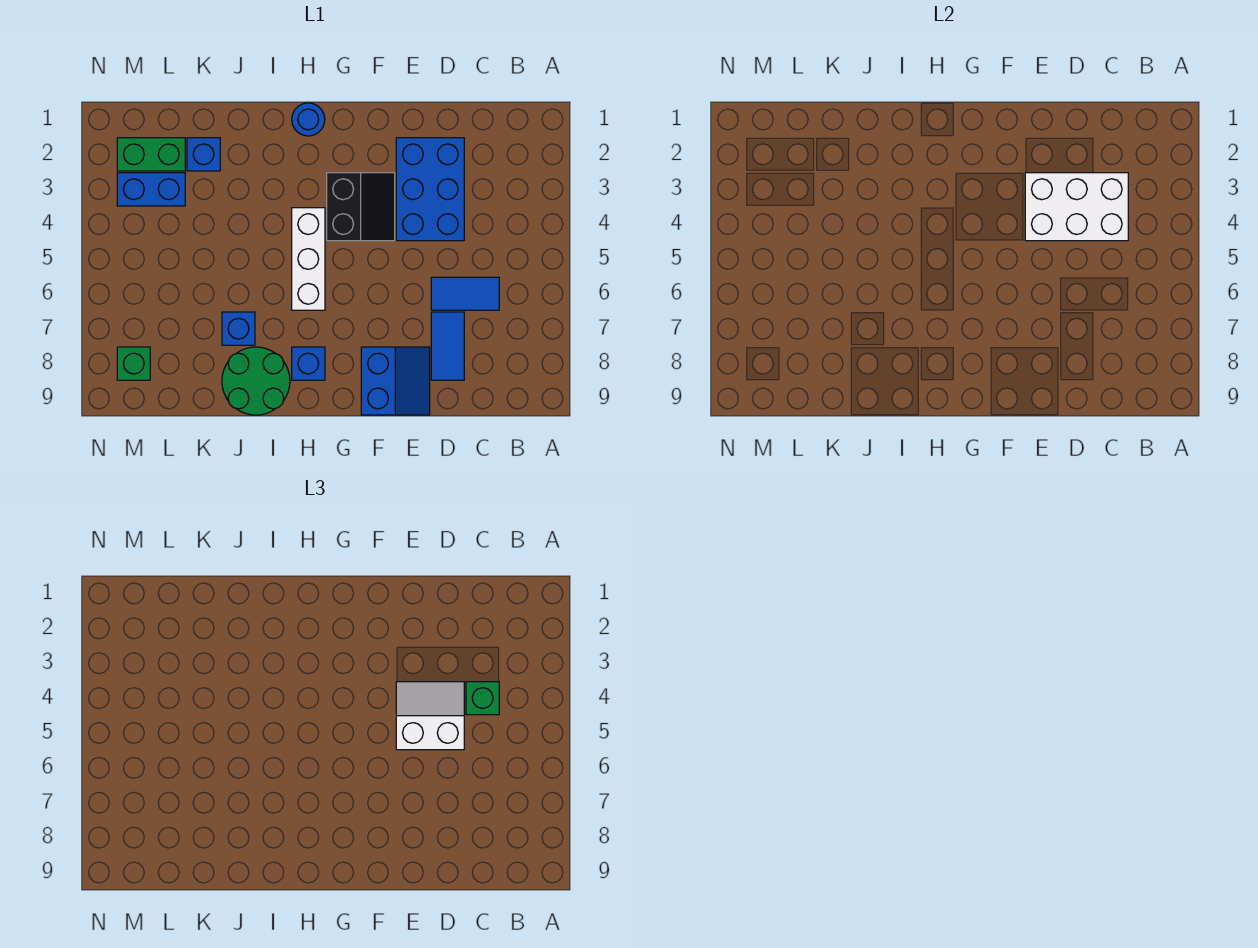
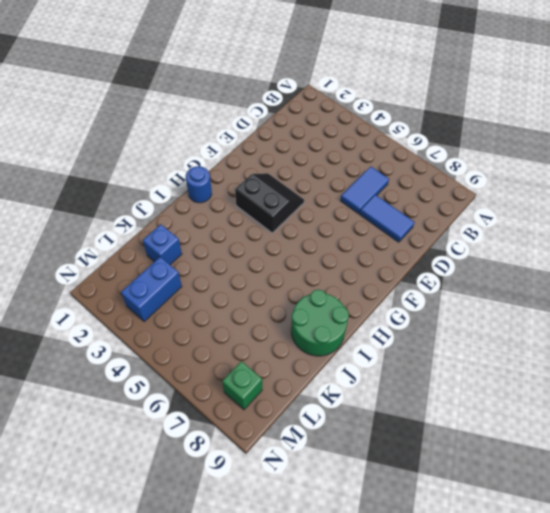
none -> blue brick D2:E4 level 1
none -> blue slope E8:F9 level 1 top F
none -> white brick H4:H6 level 1

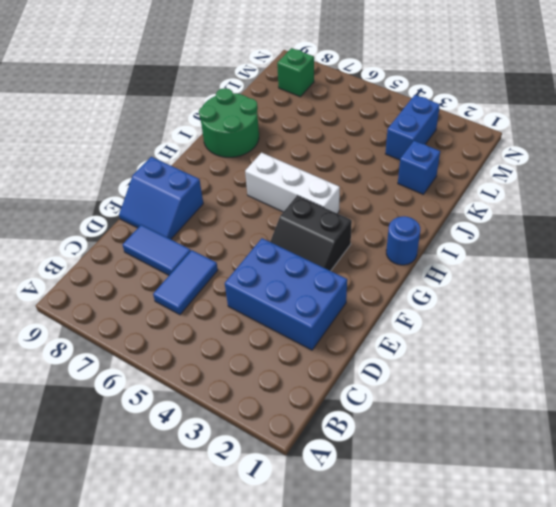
none -> blue brick H8 level 1
none -> blue brick J7 level 1
none -> green brick L2:M2 level 1

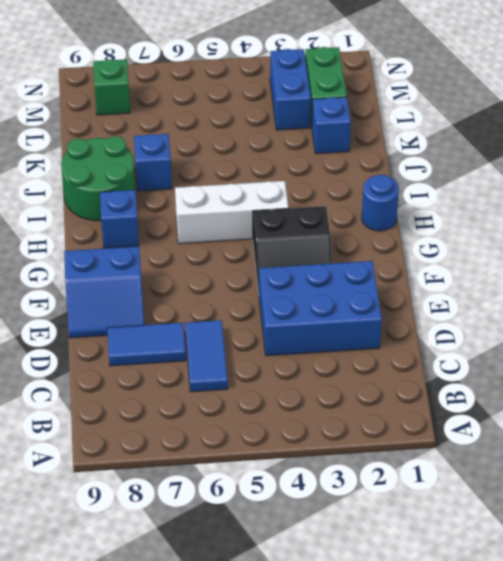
none -> white brick C3:E4 level 2
none -> green brick C4 level 3
none -> white slope D4:E5 level 3 top 5

